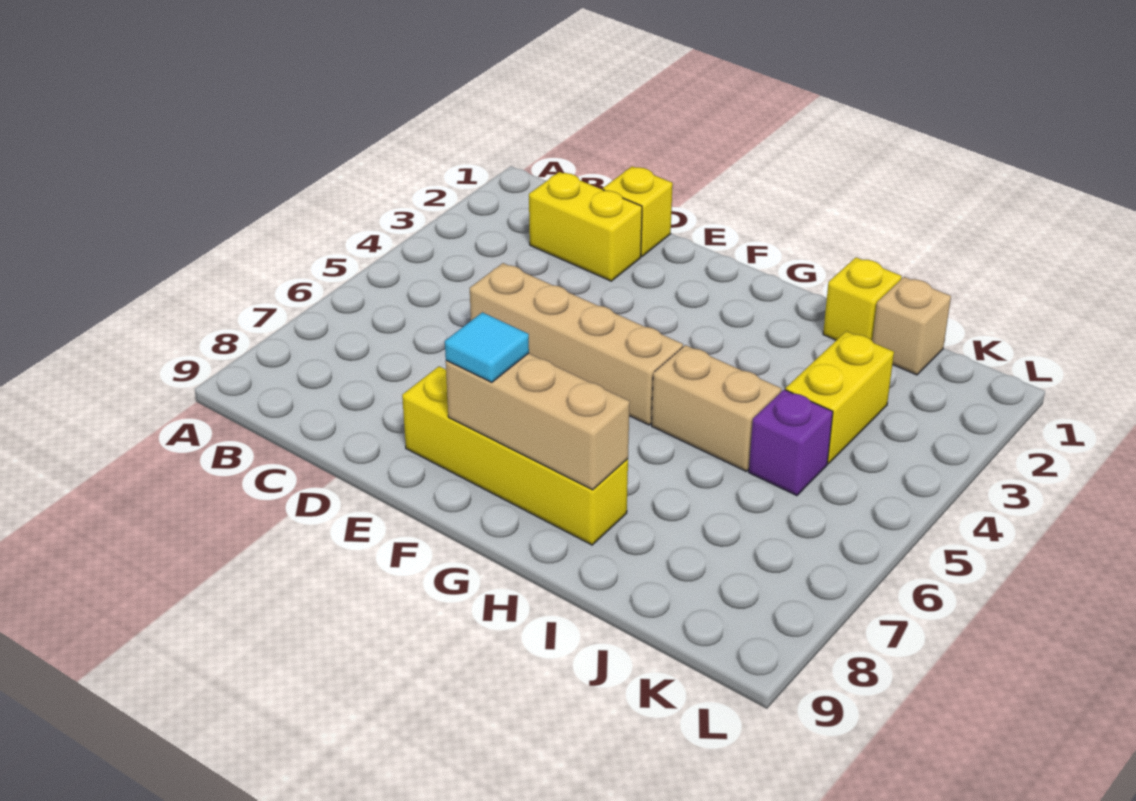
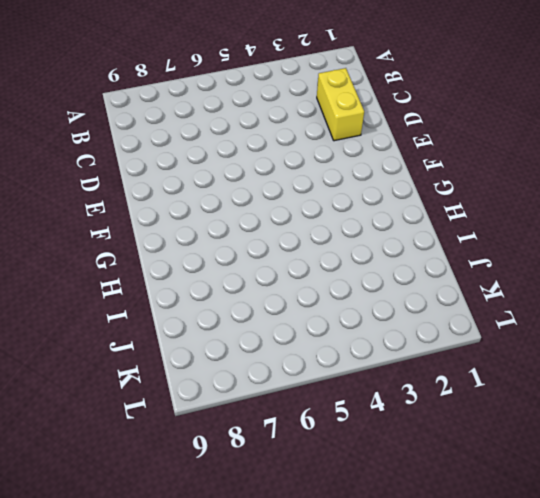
none -> yellow brick D1 level 1
none -> tan brick D5:G5 level 1

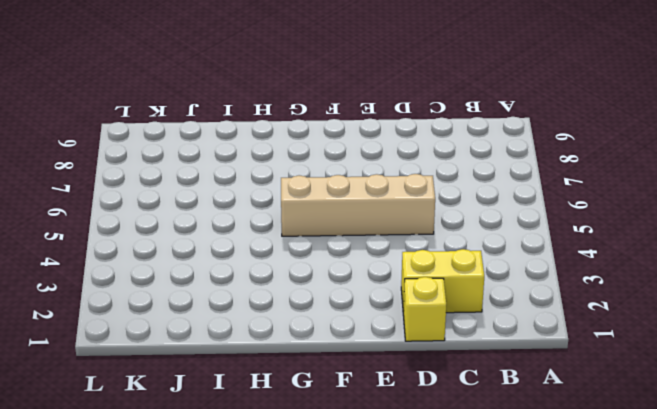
none -> yellow brick E8:H8 level 1
none -> tan brick H5:I5 level 1

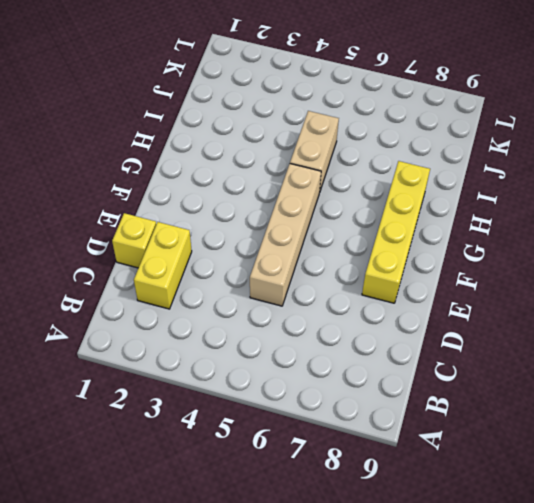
none -> yellow brick I1 level 1
none -> tan brick J1 level 1

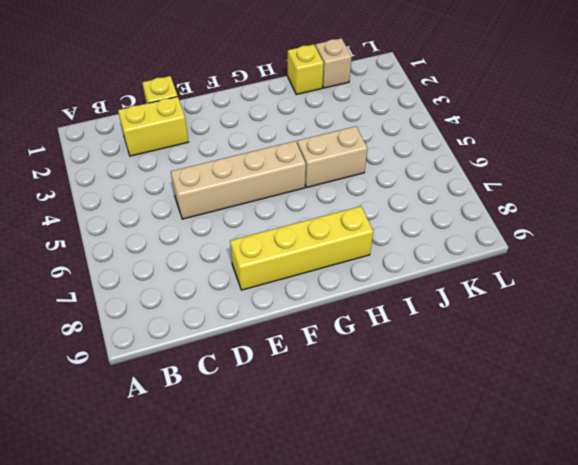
none -> yellow brick J3:J4 level 1
none -> purple brick J5 level 1

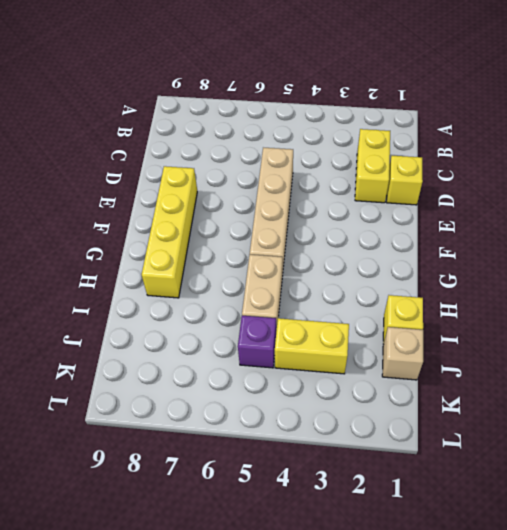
none -> tan brick F8:H8 level 2
none -> cyan tile F8 level 3

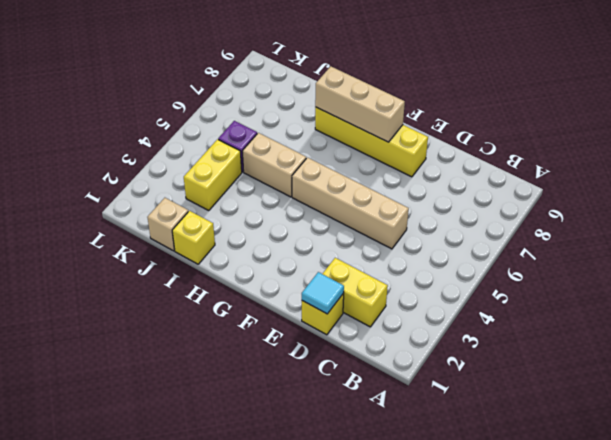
cyan tile D1 level 2 -> cyan tile F8 level 3

